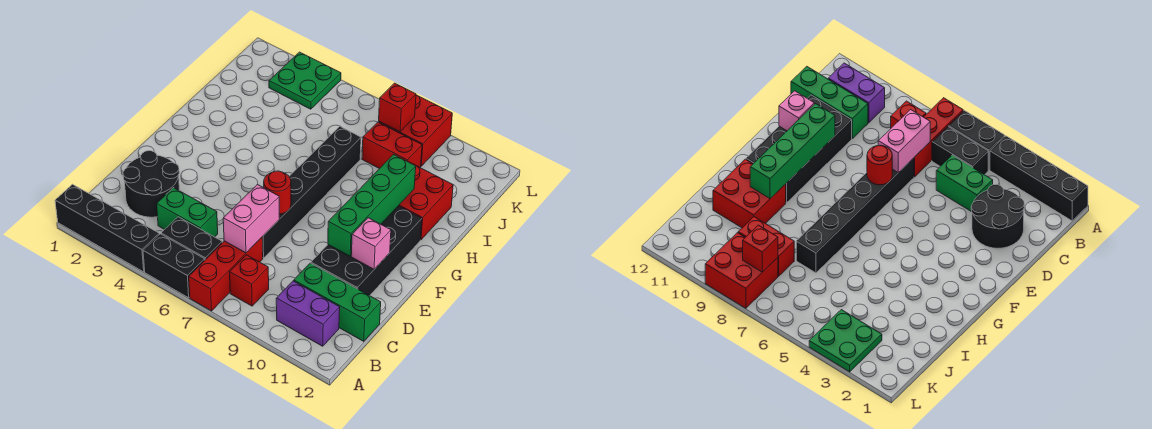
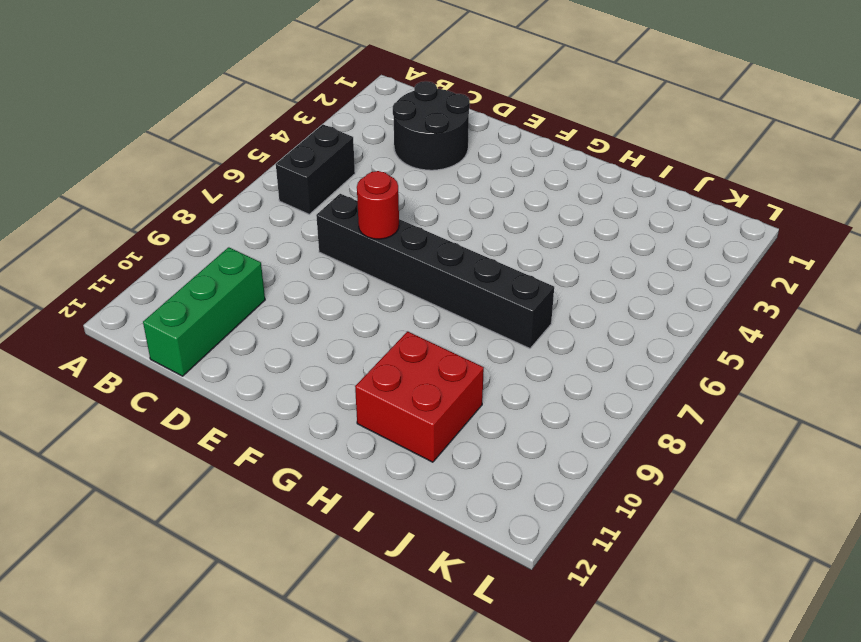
none -> black brick A1:A4 level 1
none -> black brick A5:A6 level 1
none -> red brick A7:C7 level 1

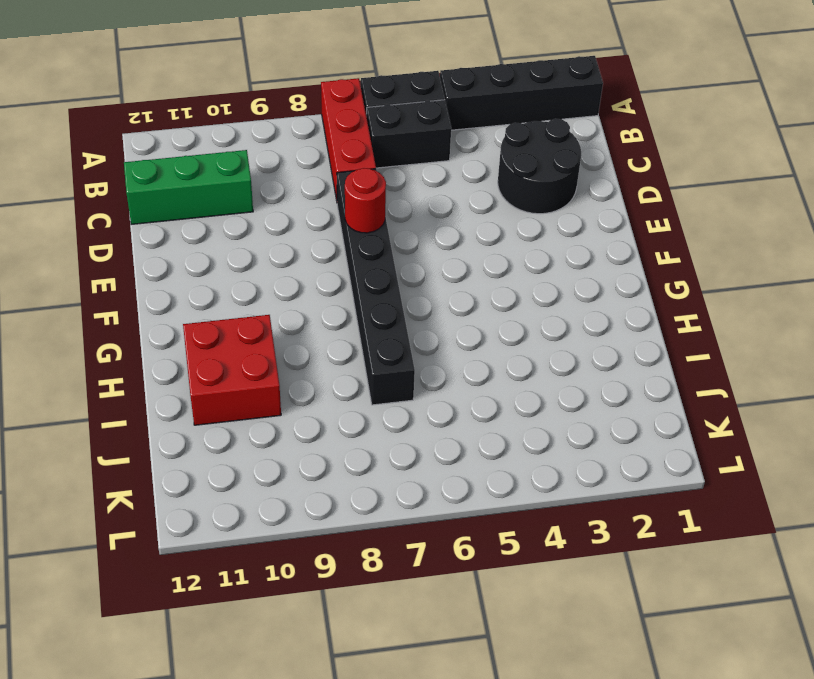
none -> red brick B8 level 1
none -> purple brick B10:B11 level 1
none -> green brick C4:C5 level 1

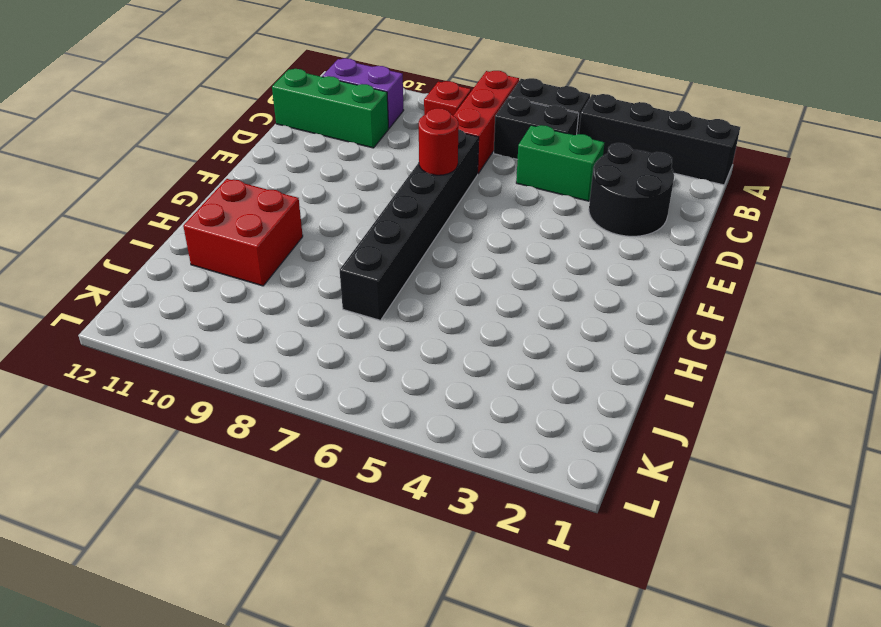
none -> black brick D10:G11 level 1
none -> red brick J8:J9 level 1
none -> green plate K3:L4 level 1

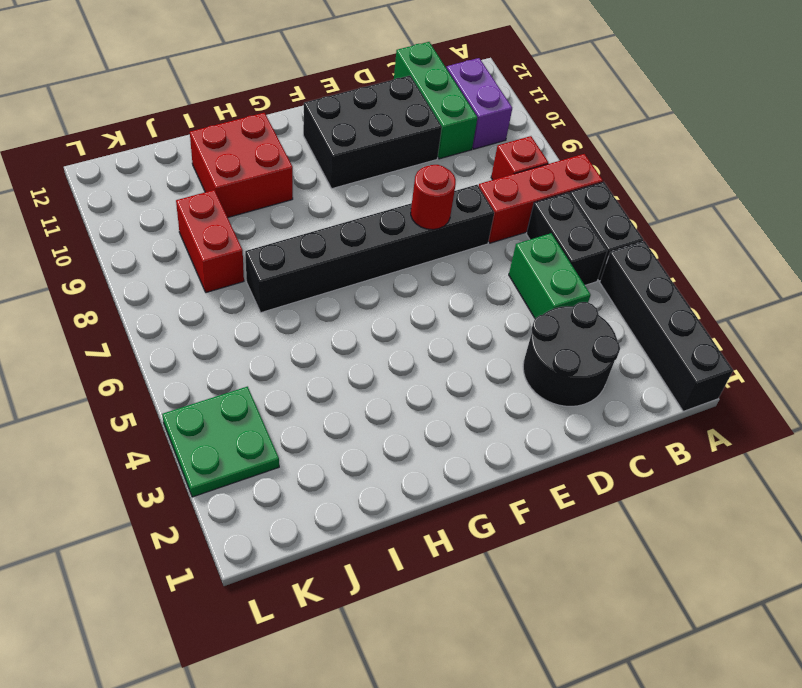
black brick D10:F11 level 1 -> black brick D10:G11 level 1
none -> red brick K8:L9 level 1
none -> pink brick C7:D7 level 2
none -> green brick E10:H10 level 2

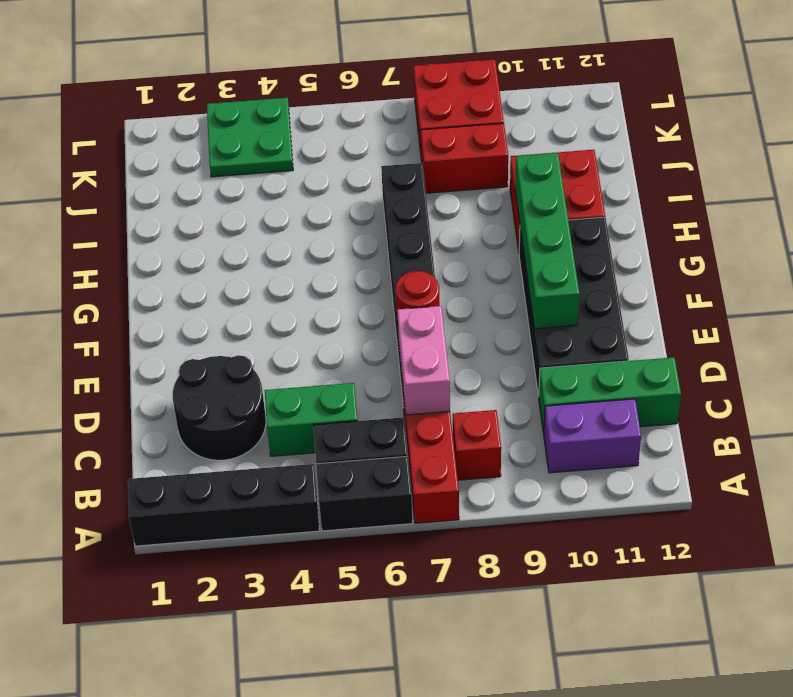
none -> pink brick E11 level 2
none -> red brick K8 level 2

